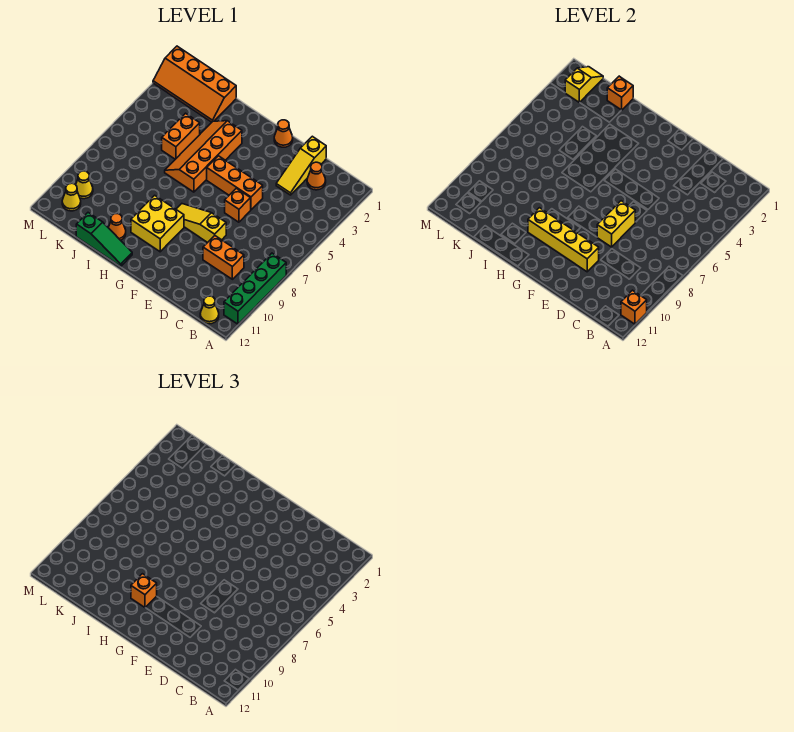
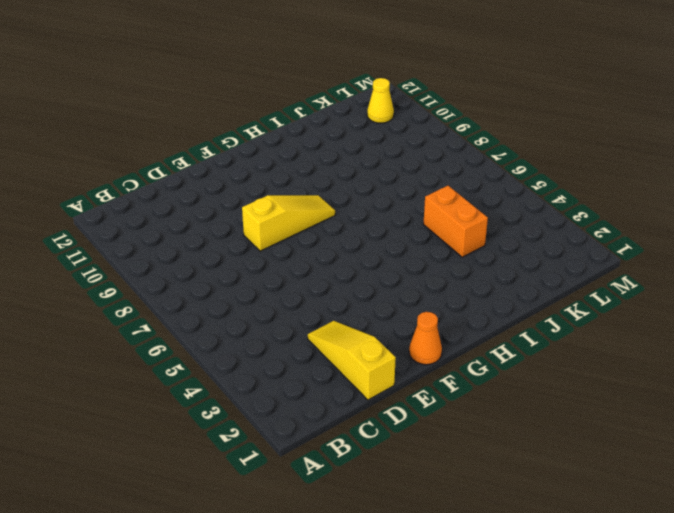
none -> green brick A8:A11 level 1
none -> yellow cone B12 level 1
none -> orange cone C2 level 1

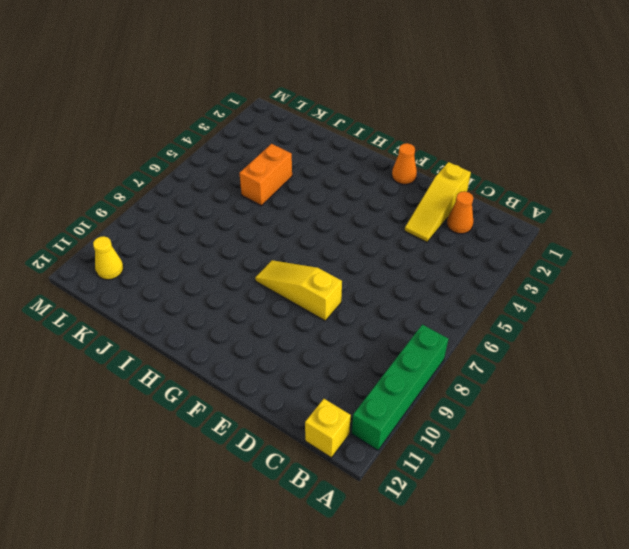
yellow brick B12 level 1 -> yellow cone B12 level 1
none -> orange brick C9:D9 level 1
none -> orange brick E5:G5 level 1
none -> orange brick E6 level 1

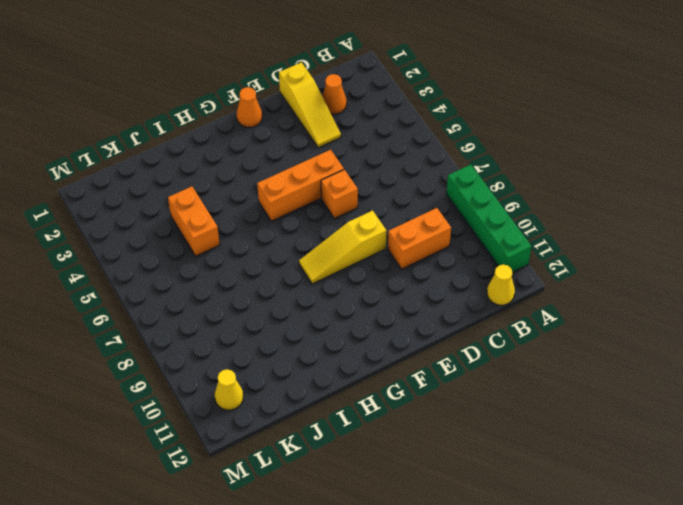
none -> yellow brick G9:H10 level 1
none -> orange slope H3:I6 level 1 top H
none -> green slope H12:J12 level 1 top J

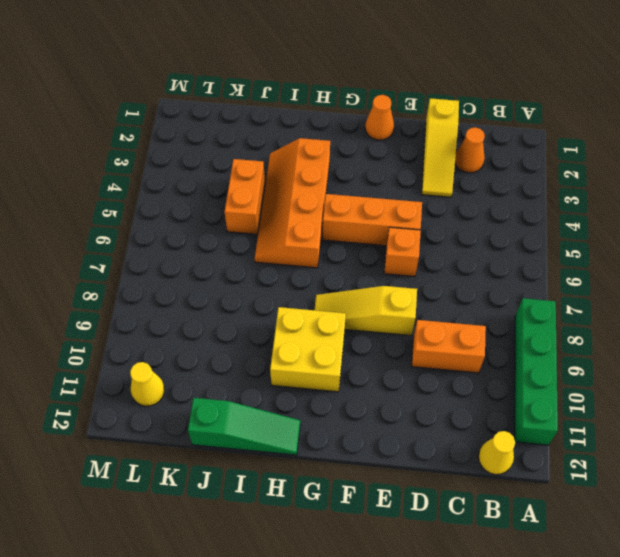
none -> orange cone I11 level 1
none -> orange slope J1:M2 level 1 top 1
none -> yellow cone L10 level 1

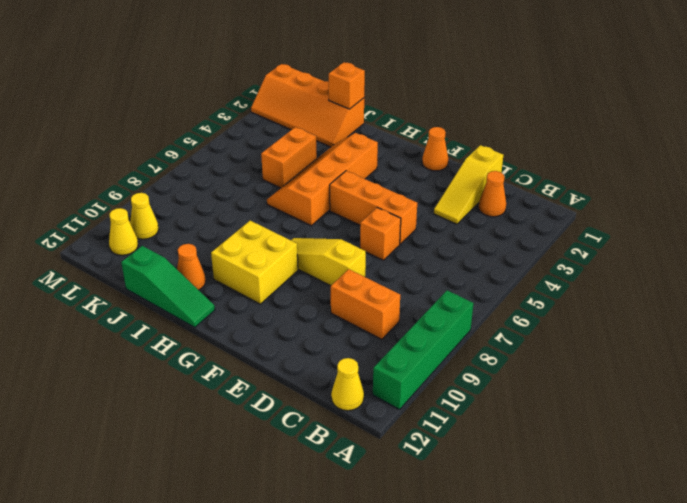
none -> orange brick A11 level 2
none -> yellow brick E7:E8 level 2
none -> yellow brick E10:H10 level 2

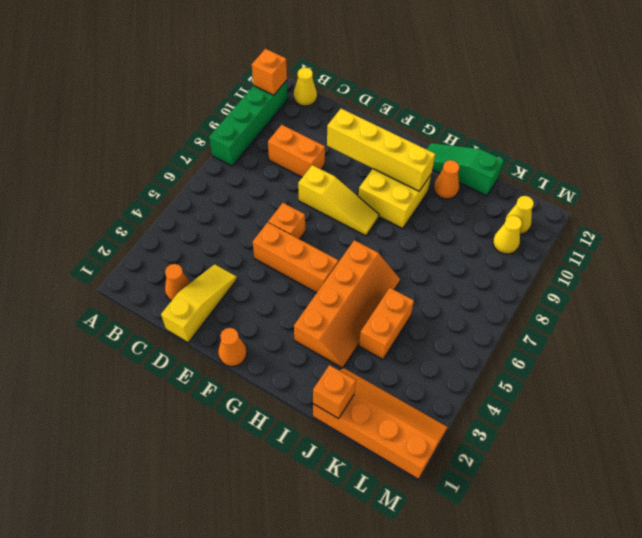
none -> yellow brick E7:E8 level 2
none -> yellow slope L1:L2 level 2 top 2
none -> orange brick H10 level 3

